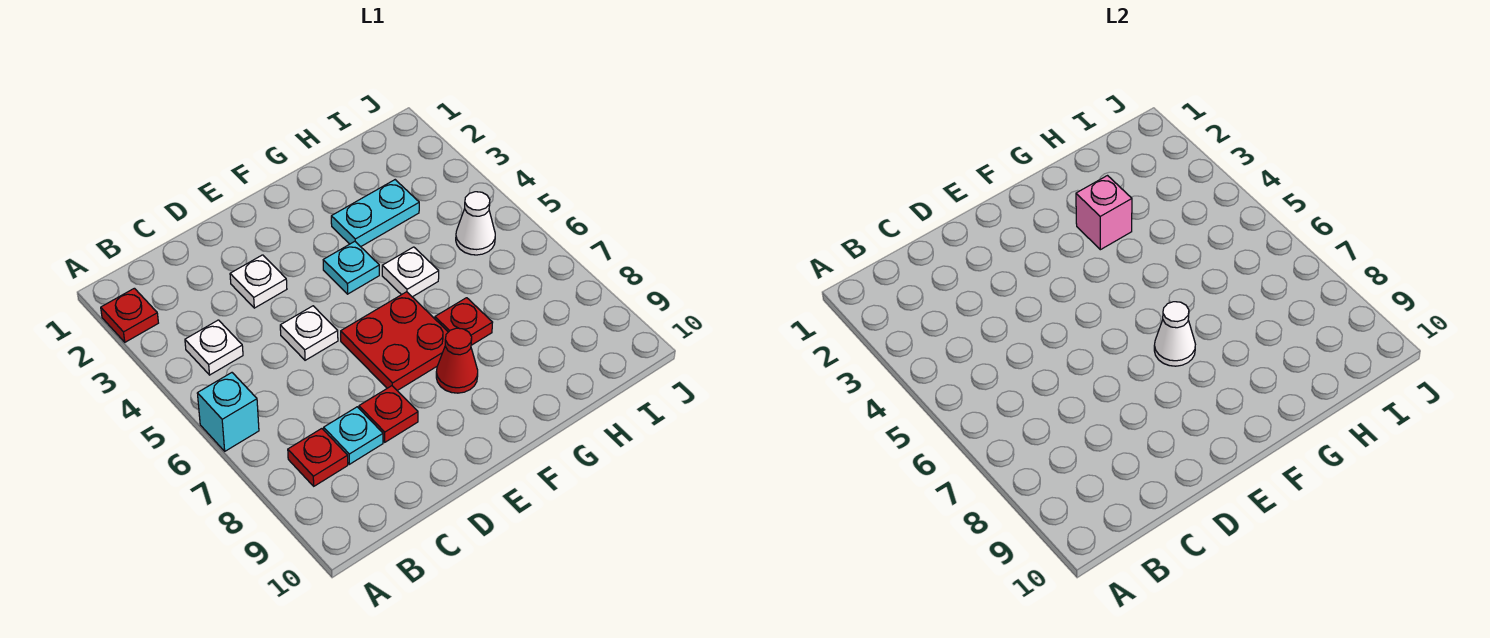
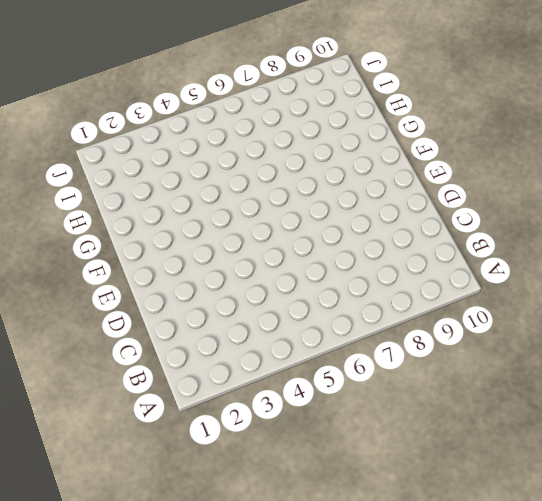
none -> red plate A2 level 1
none -> cyan brick A6 level 1
none -> white plate B4 level 1

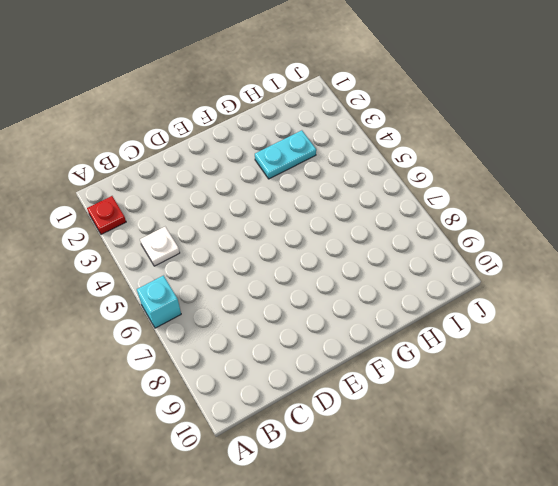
none -> red plate B8 level 1
none -> cyan plate C8 level 1
none -> white plate D3 level 1

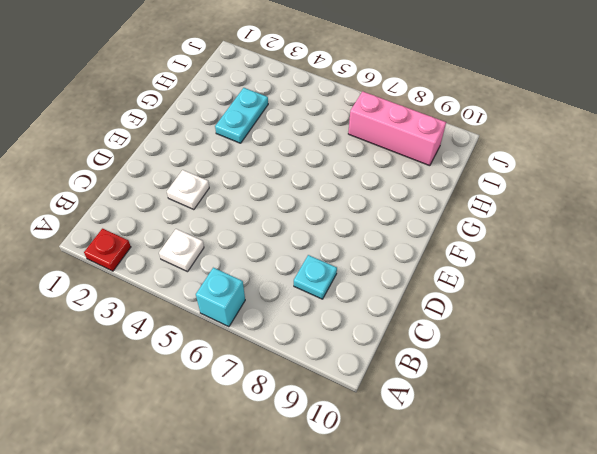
pink brick I7:I9 level 1 -> none
none -> red plate B8 level 1
none -> white plate D5 level 1
none -> red plate D8 level 1

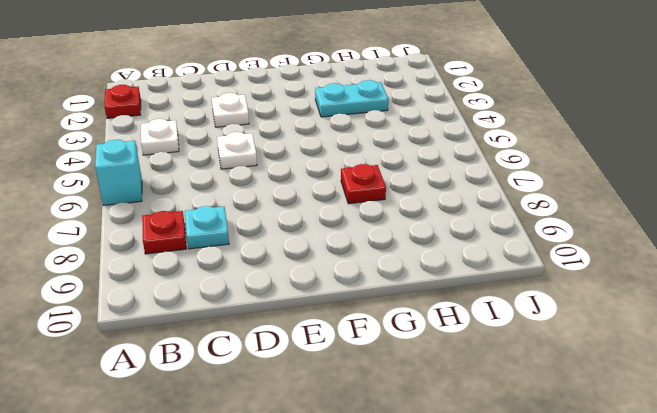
none -> red plate D8 level 1
none -> red plate E6:F7 level 1
none -> cyan plate F4 level 1

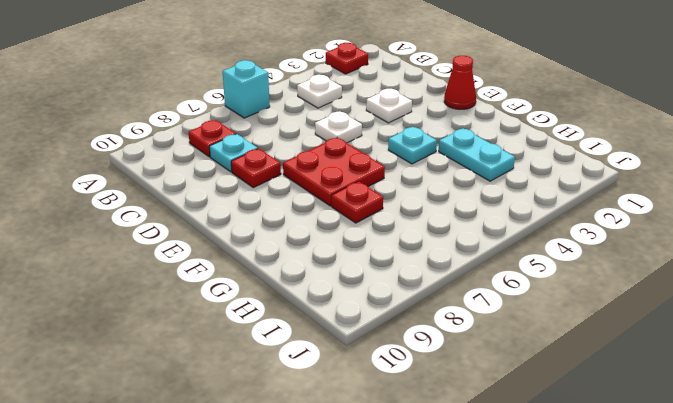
red cone E1 level 1 -> red cone F8 level 1
none -> white plate G5 level 1
none -> white cone I5 level 1
none -> white cone F7 level 2

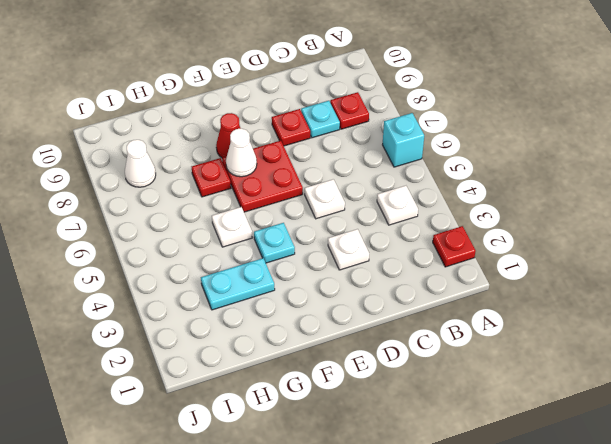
white cone I8 level 1 -> white cone I5 level 1
none -> pink brick G3 level 2

